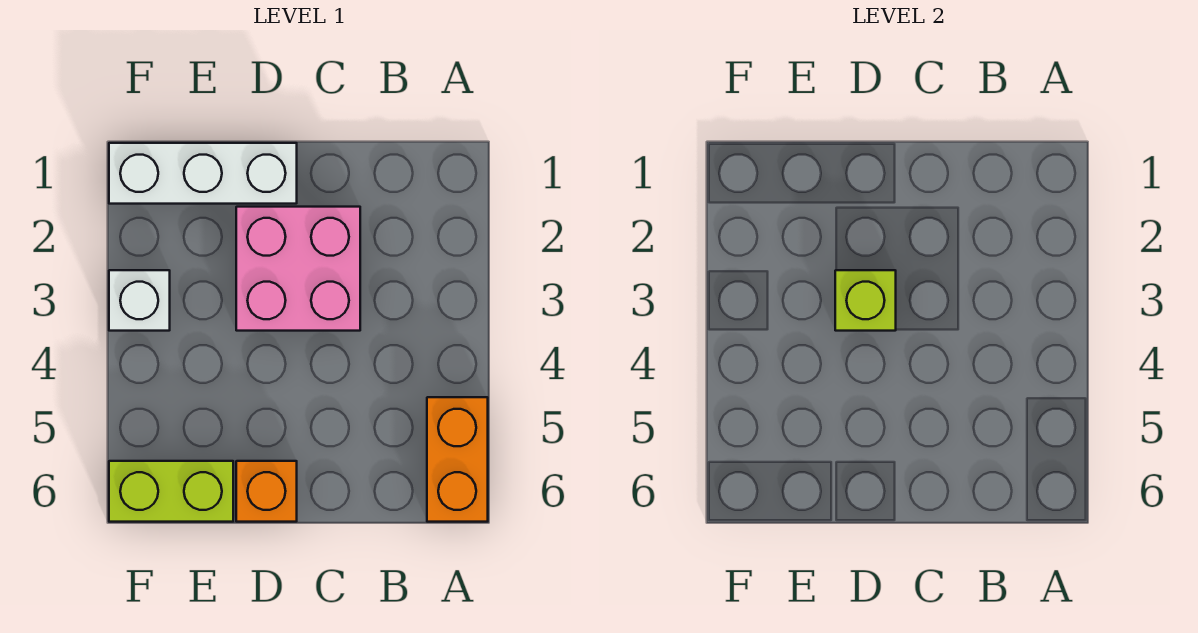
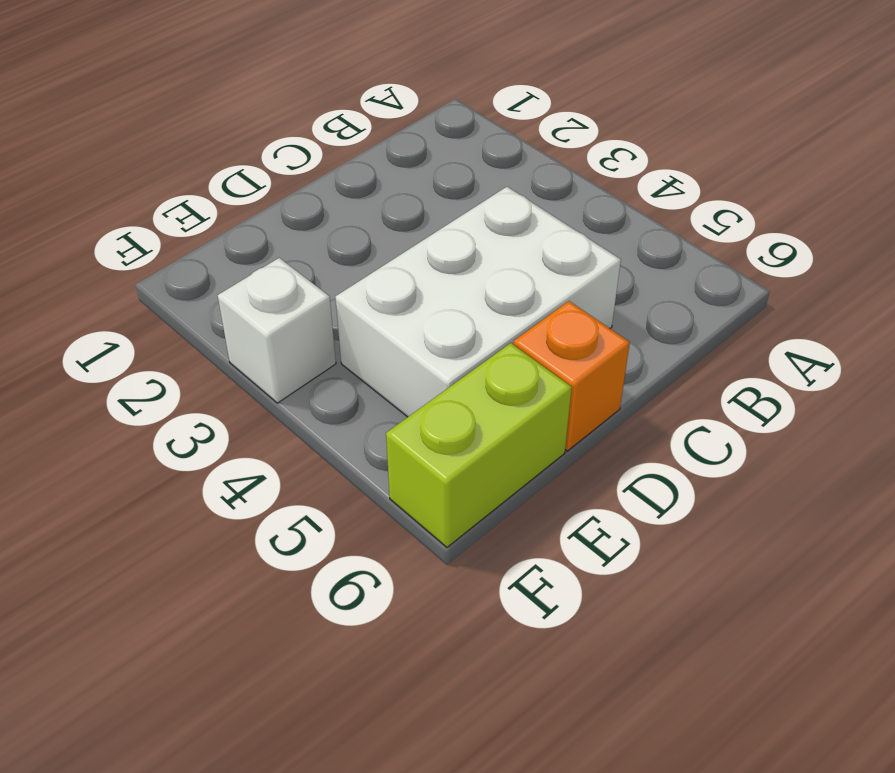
white brick C4:E5 level 1 -> none
none -> orange brick A5:A6 level 1
none -> pink brick C2:D3 level 1

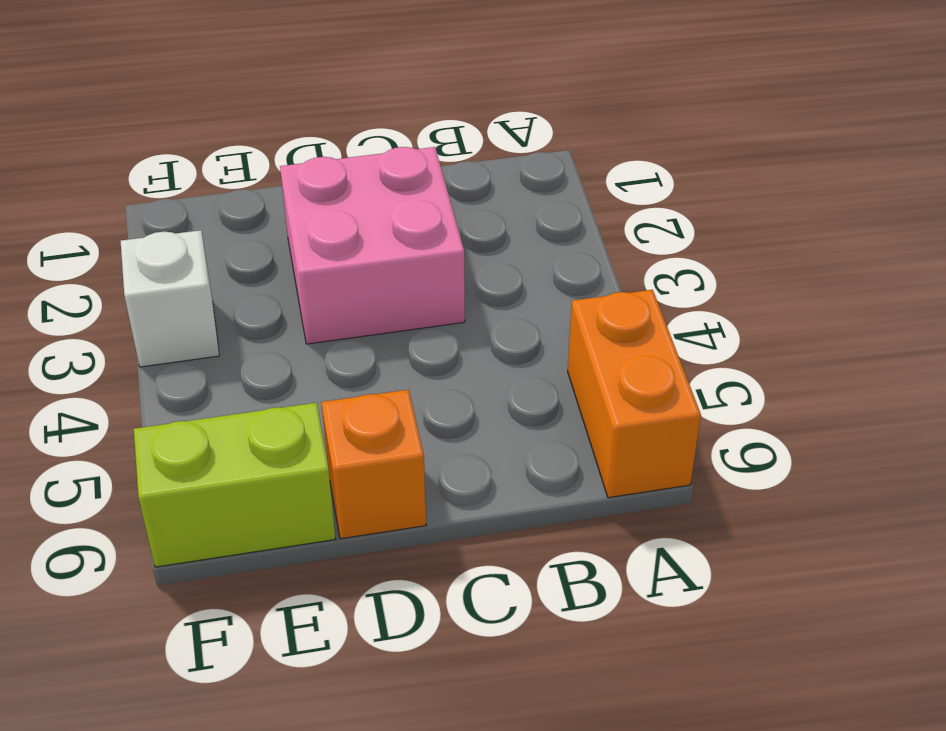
none -> white brick D1:F1 level 1
none -> lime brick D3 level 2

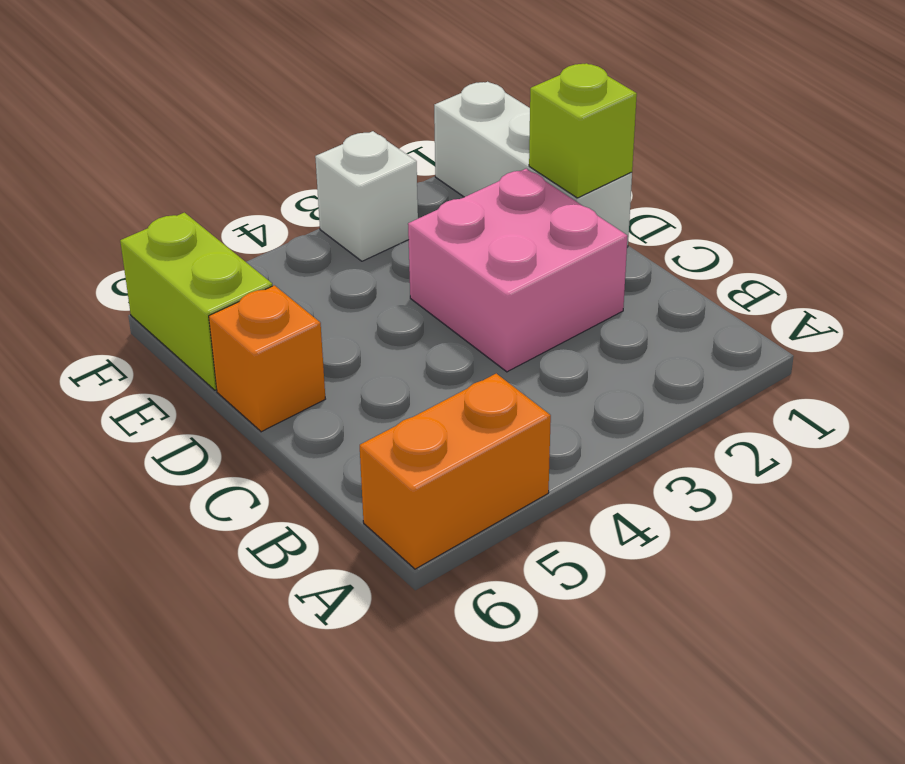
lime brick D1 level 2 -> lime brick D3 level 2

